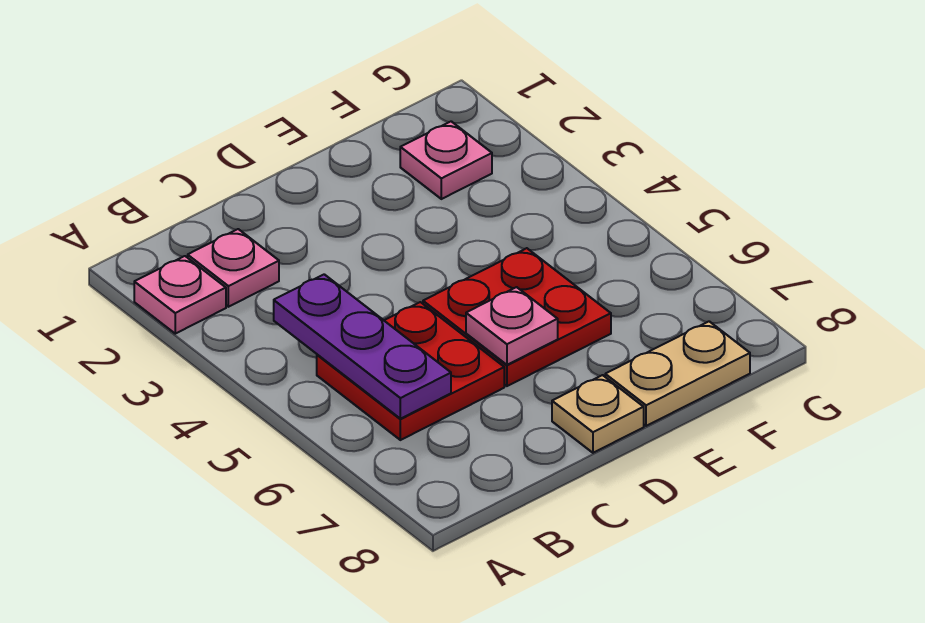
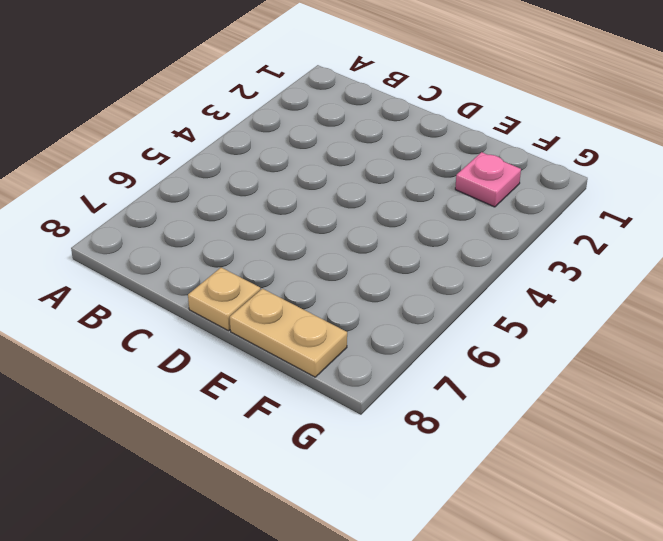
none -> pink plate A2 level 1
none -> pink plate B2 level 1

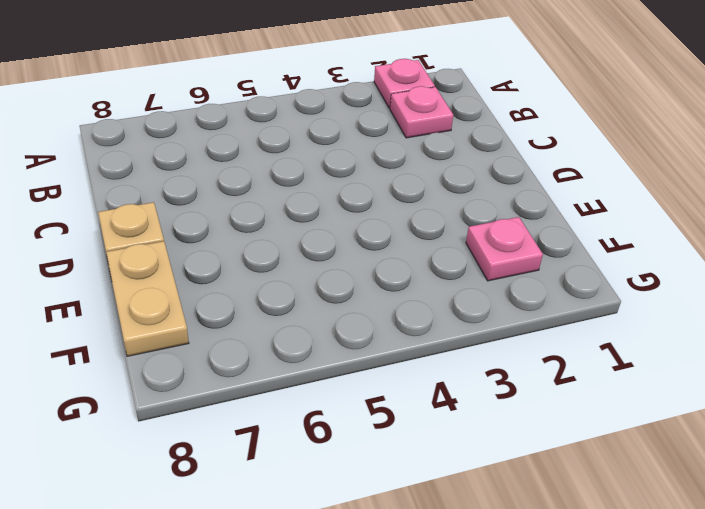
none -> red plate B5:C6 level 1
none -> red plate D5:E6 level 1

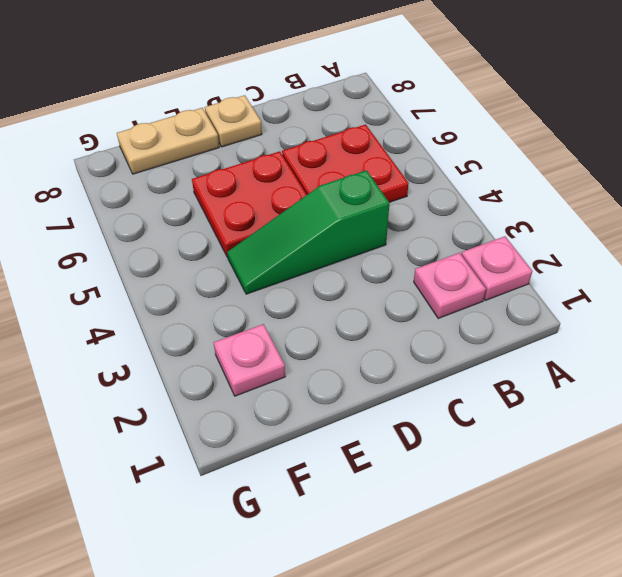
green slope C4:E4 level 1 top C -> none
none -> purple plate B4:B6 level 2
none -> pink plate D6 level 2

